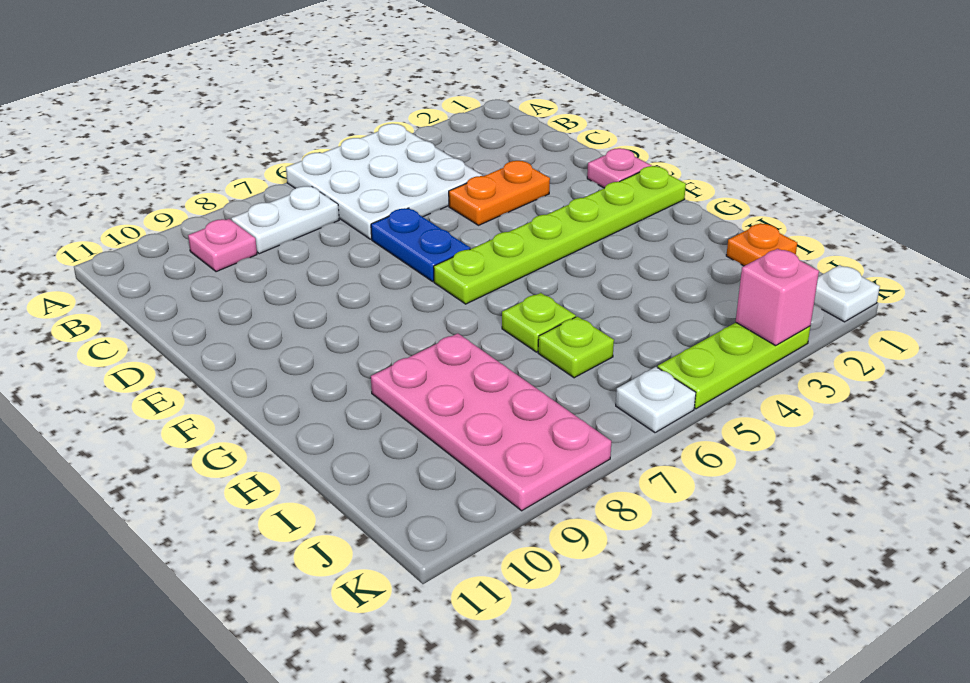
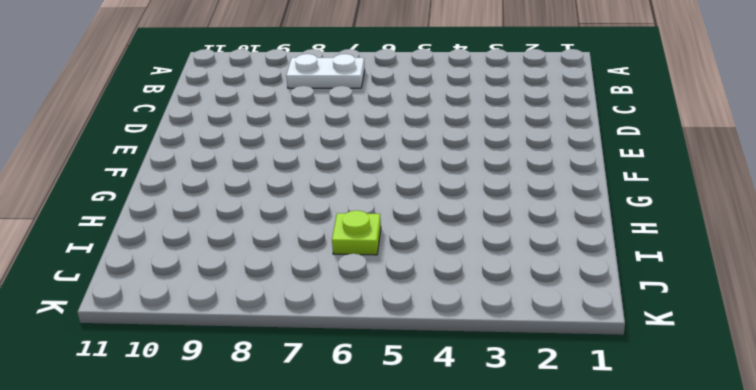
none -> white plate A4:C6 level 1
none -> pink plate B9 level 1
none -> orange plate D3:D4 level 1

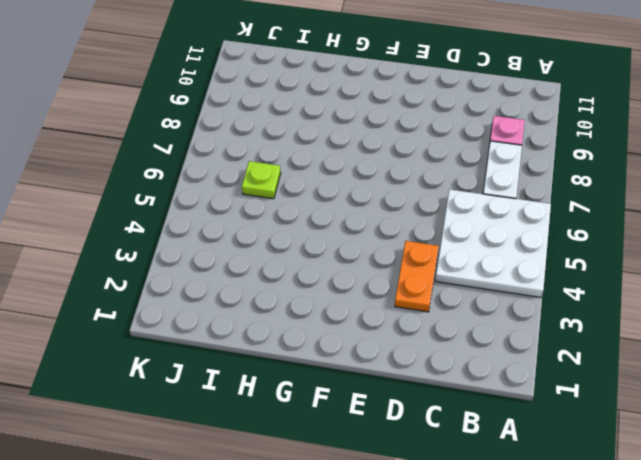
none -> blue plate D6:E6 level 1
none -> pink plate E1 level 1
none -> lime plate F1:F6 level 1

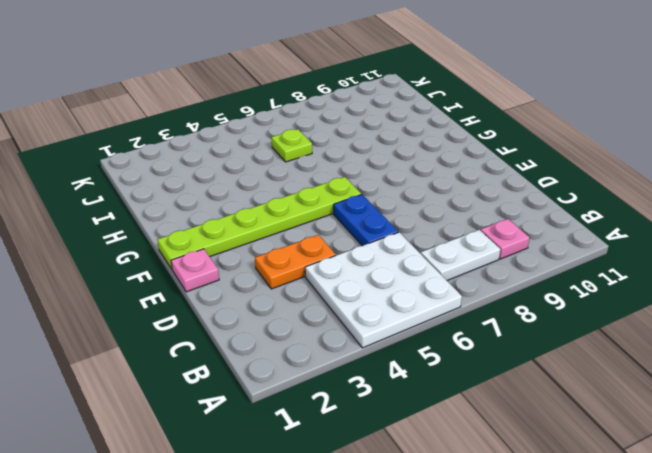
none -> lime plate H6 level 1
none -> pink plate H8:K9 level 1
none -> orange plate I1 level 1

